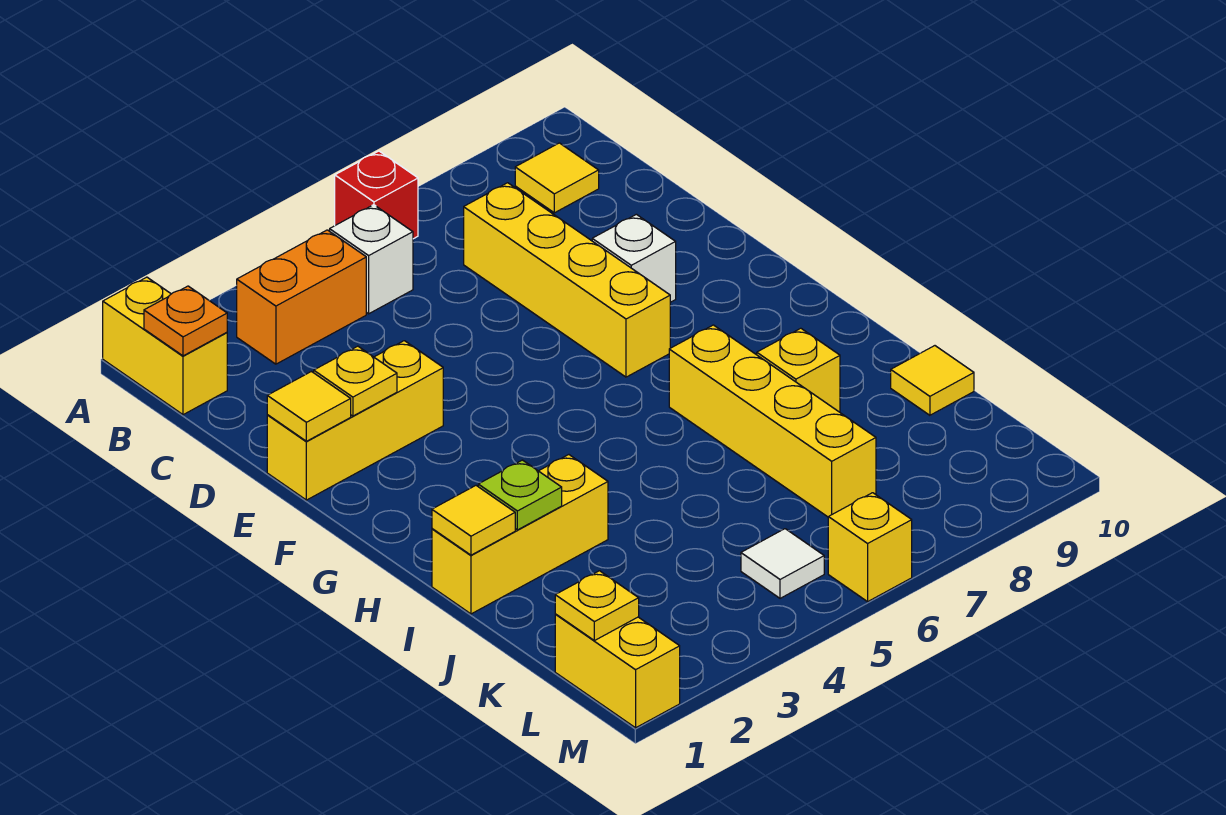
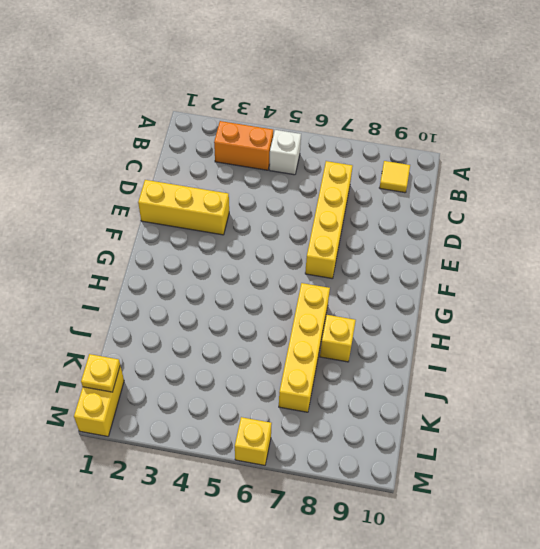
none -> yellow brick A1:B1 level 1
none -> red brick A6 level 1
none -> white brick E8 level 1

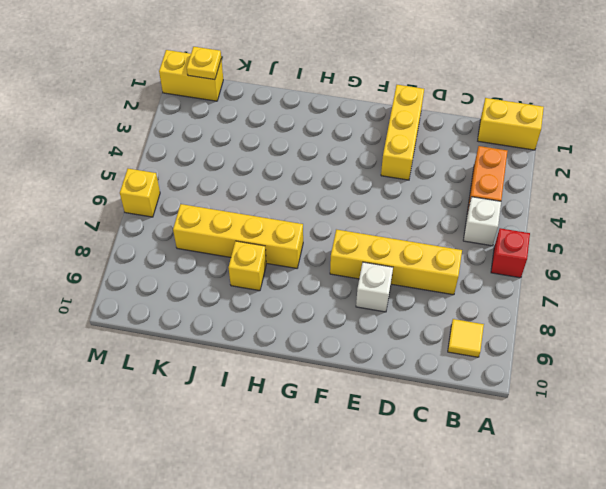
none -> yellow brick I1:I3 level 1
none -> yellow tile J10 level 1
none -> white tile L5 level 1

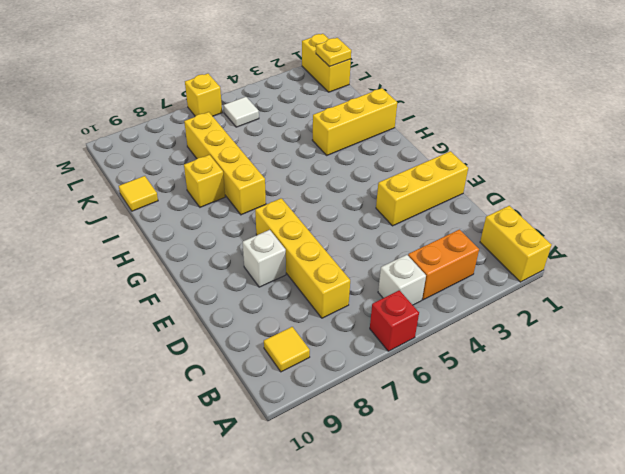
none -> orange plate B1 level 2
none -> yellow tile E1 level 2
none -> yellow plate E2 level 2

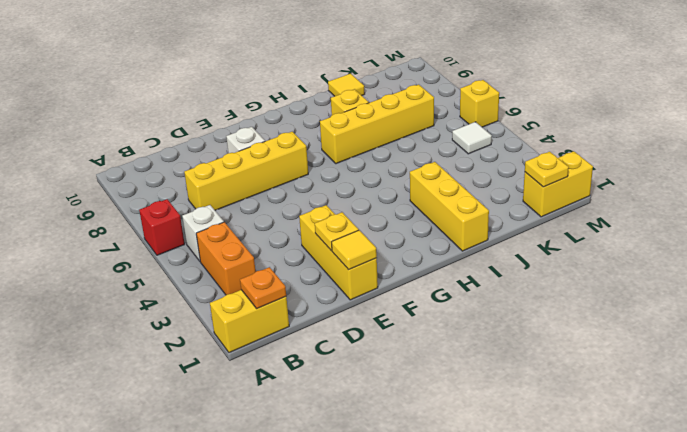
none -> yellow tile B9 level 1
none -> yellow tile I1 level 2
none -> lime plate I2 level 2

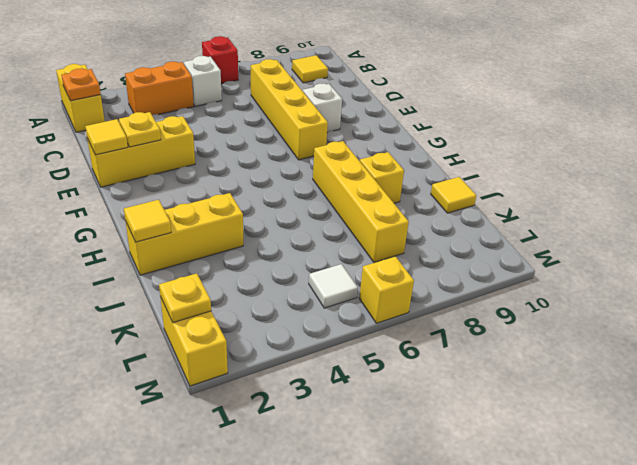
none -> lime plate I2 level 2

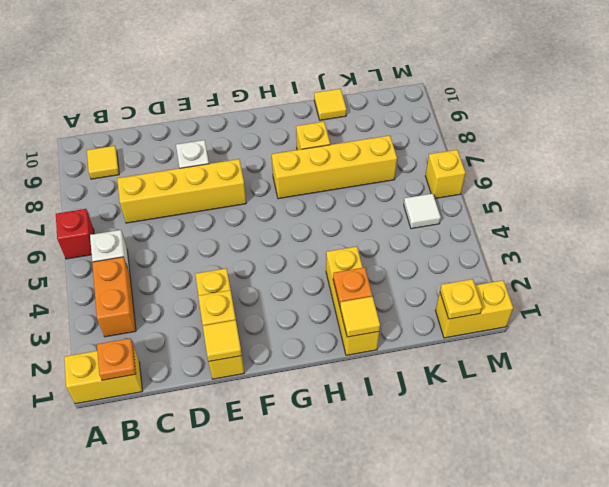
orange plate I2 level 2 -> lime plate I2 level 2

